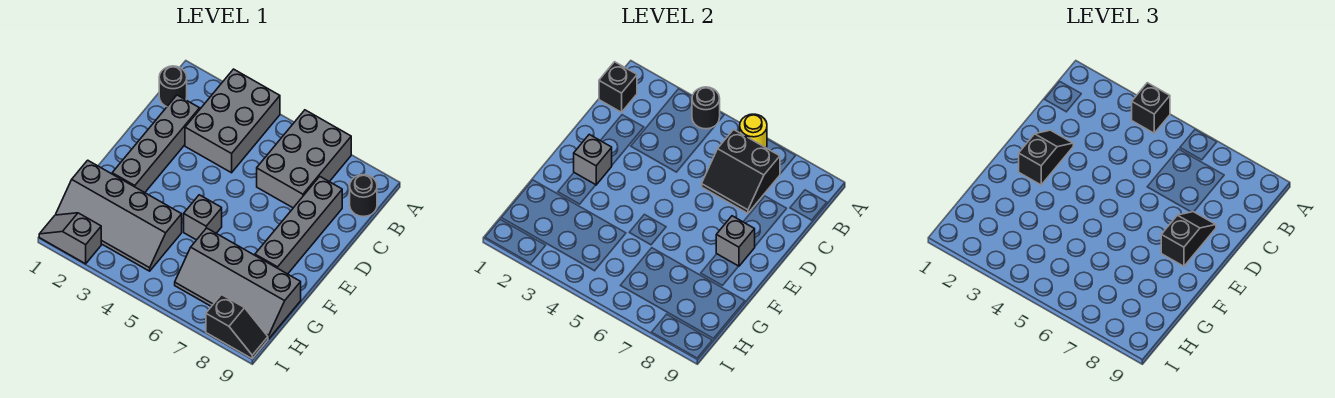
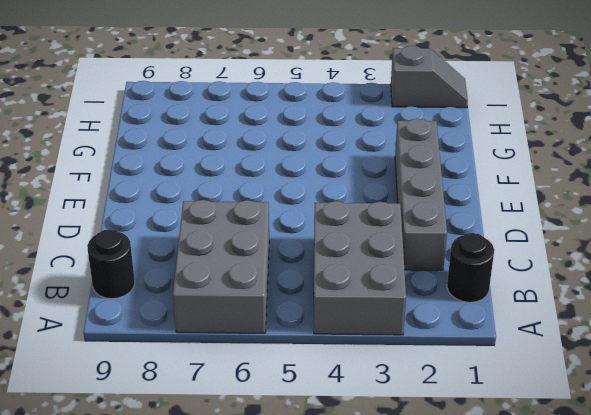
none -> grey brick C8:F8 level 1
none -> grey brick F5 level 1
none -> grey slope G1:H4 level 1 top G

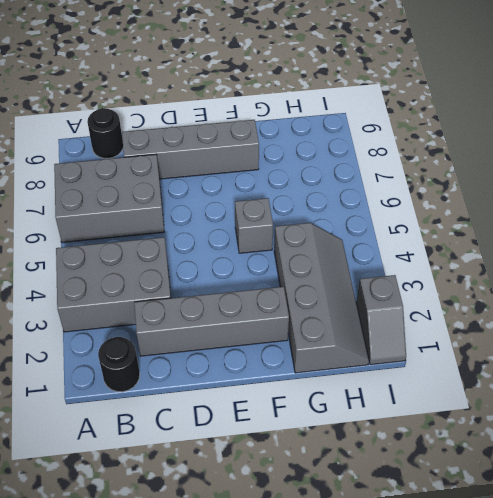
none -> grey slope G6:H9 level 1 top G
none -> black slope I8:I9 level 1 top 8
none -> black round brick A4 level 2

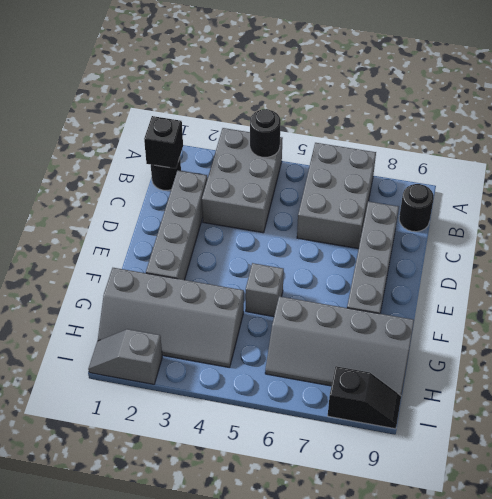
none -> yellow round brick A6 level 2
none -> black slope B6:C7 level 2 top B
none -> grey brick E2 level 2

